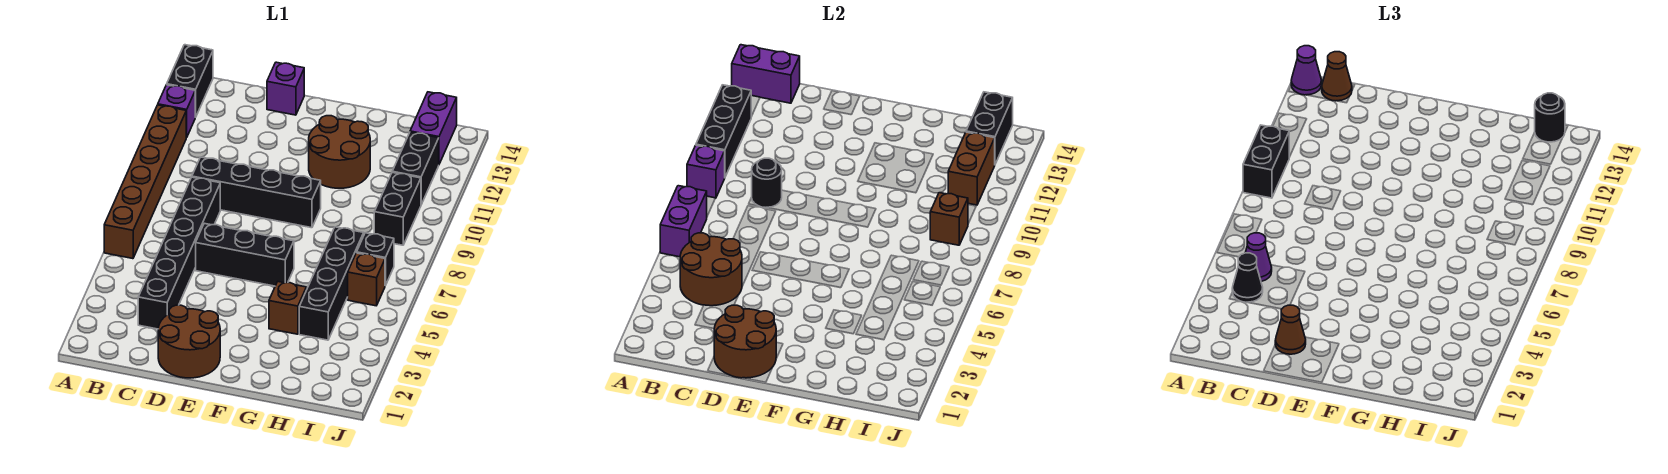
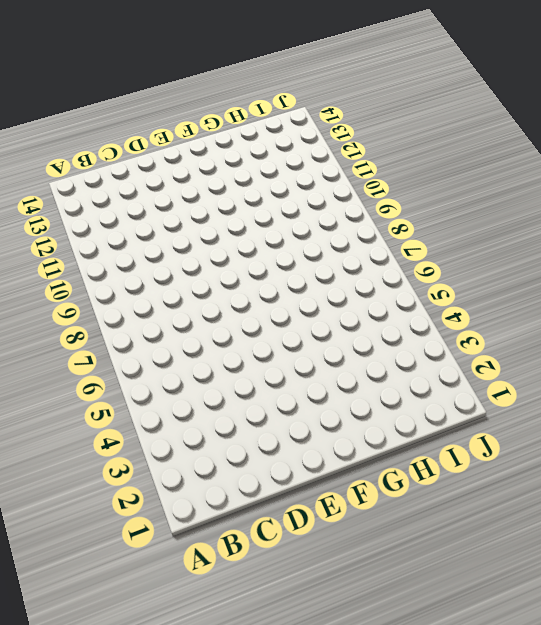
none -> brown brick A6:A11 level 1
none -> purple brick A12 level 1
none -> black brick A13:A14 level 1
none -> black brick C3:C8 level 1

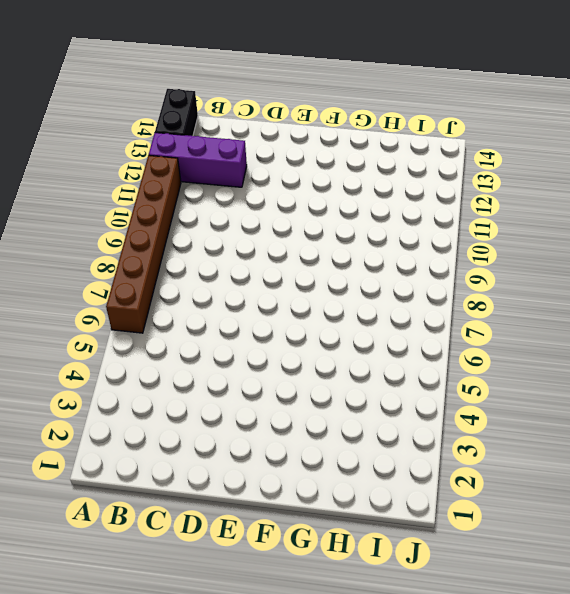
purple brick A12:C12 level 1 -> purple brick A12 level 1
none -> black brick C3:C8 level 1
none -> black brick C9:F9 level 1
none -> brown round brick D1:E2 level 1
none -> black brick D6:F6 level 1

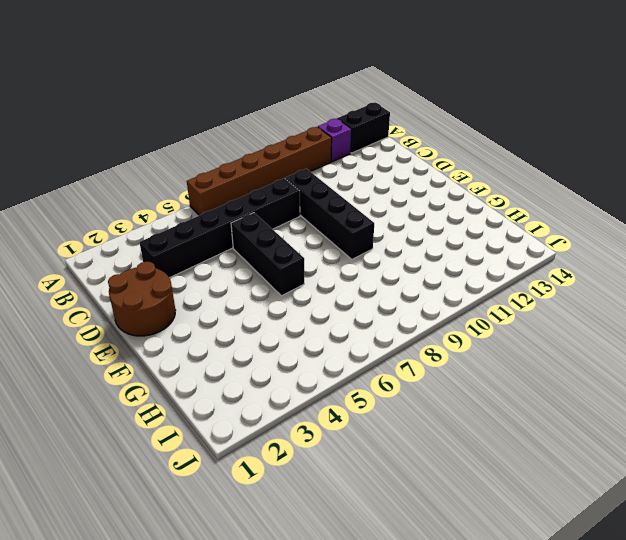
none -> purple brick D14 level 1
none -> brown round brick F11:G12 level 1
none -> brown brick G4 level 1
none -> black brick H4:H7 level 1

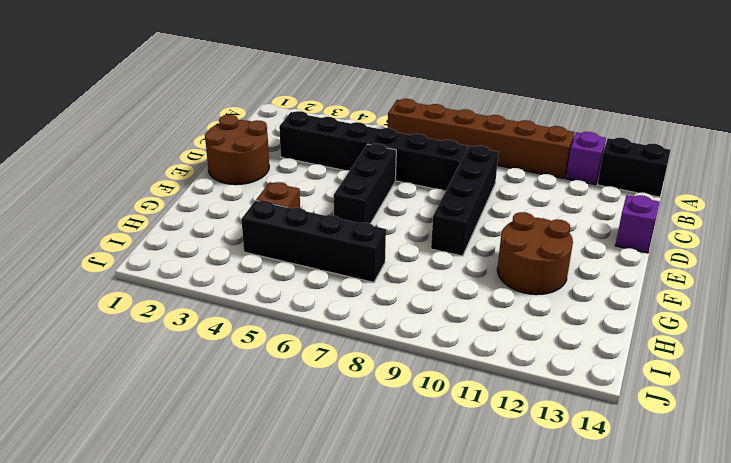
none -> brown brick I6 level 1
none -> black brick I7 level 1
none -> black brick I9:I10 level 1
none -> black brick I11:I12 level 1

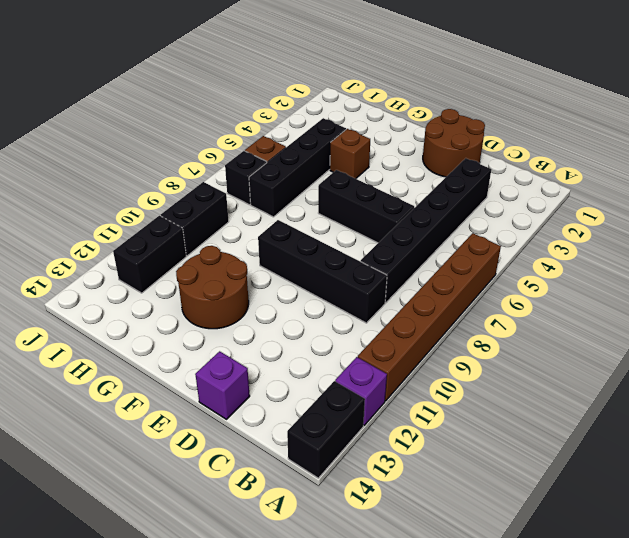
none -> purple brick I13:I14 level 1
none -> purple brick A6:A7 level 2
none -> purple brick A9 level 2
none -> black brick A10:A12 level 2

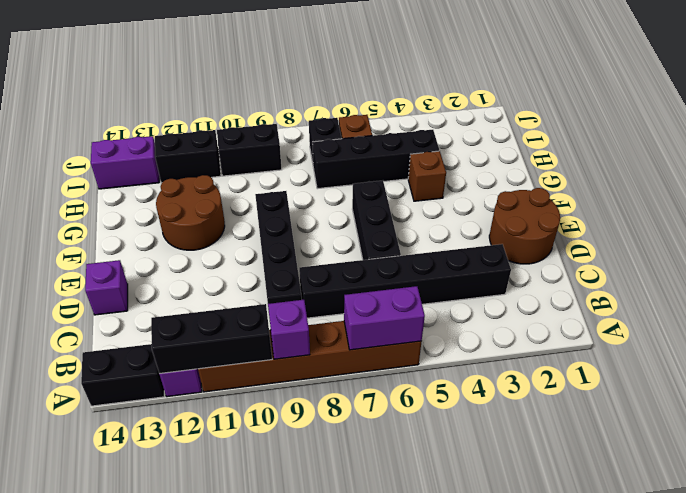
none -> purple brick A14:B14 level 2
none -> brown round brick B4:C5 level 2
none -> black round brick C9 level 2
none -> brown round brick D1:E2 level 2

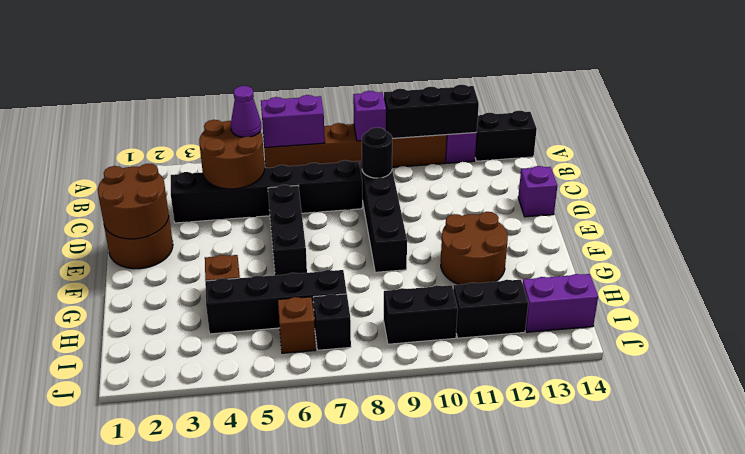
none -> purple brick A14:B14 level 2
none -> brown brick I9 level 2
none -> brown brick I11:I12 level 2
none -> black brick I13:I14 level 2

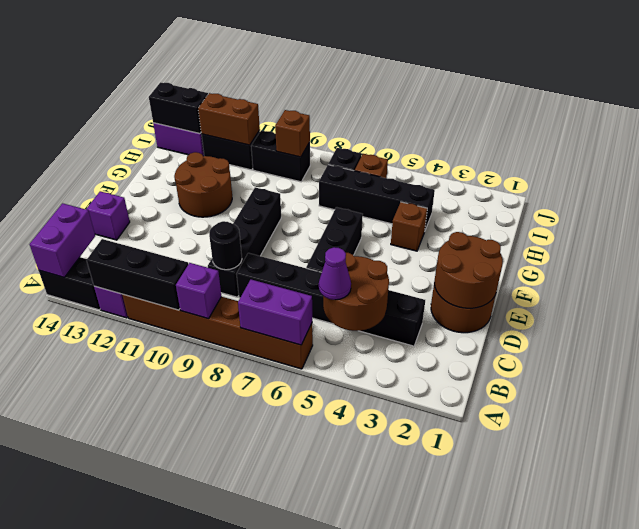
none -> black brick A9:A10 level 3
none -> purple cone A14 level 3
none -> black cone B4 level 3
none -> brown cone B14 level 3

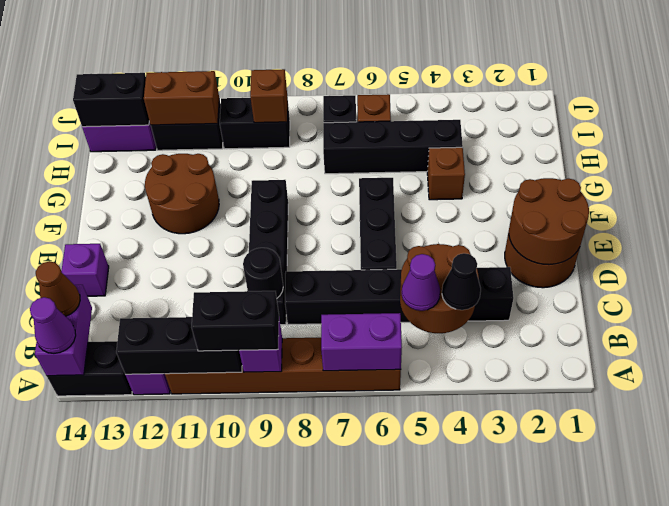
none -> brown cone D2 level 3
none -> black round brick I14 level 3

